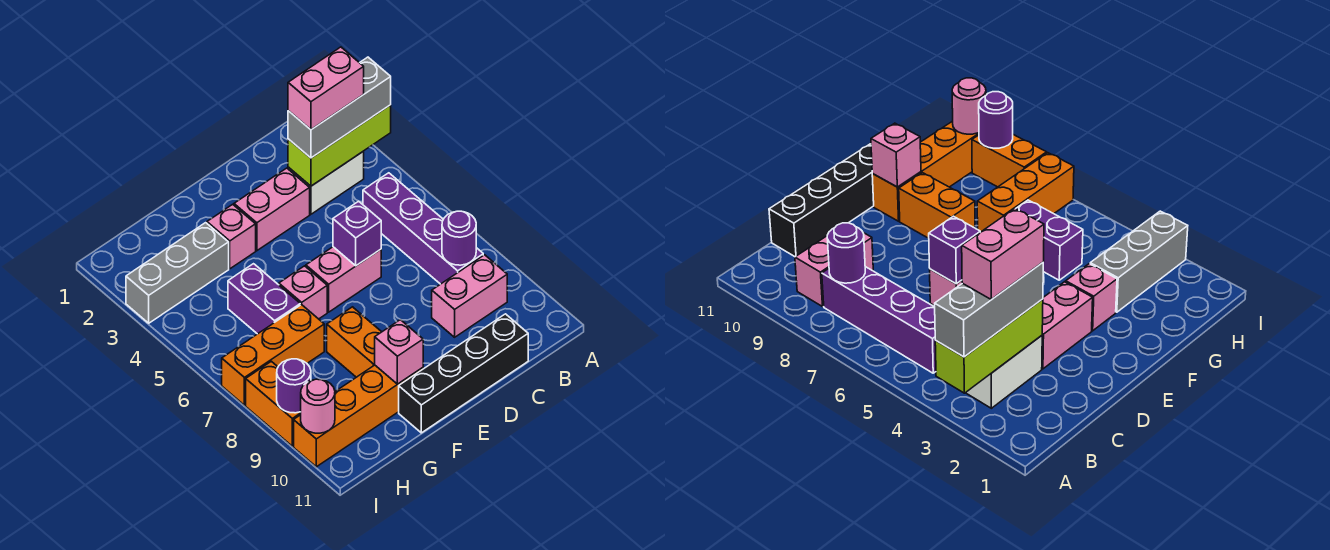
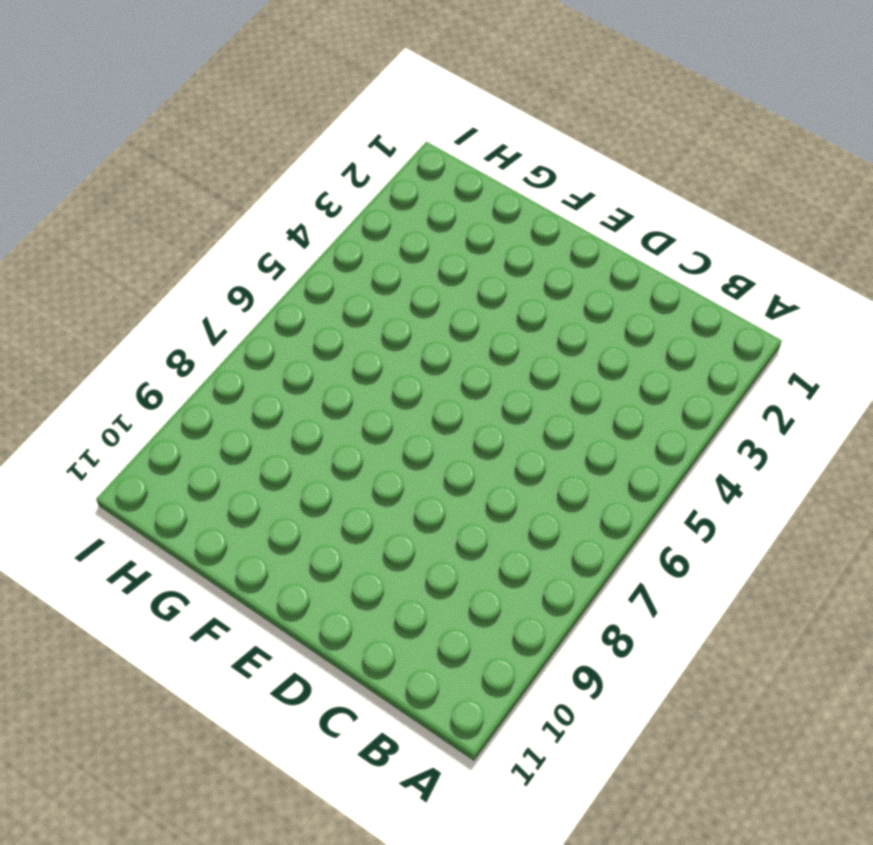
none -> white brick B3:C3 level 1
none -> purple brick B5:B8 level 1
none -> pink brick B9:C9 level 1

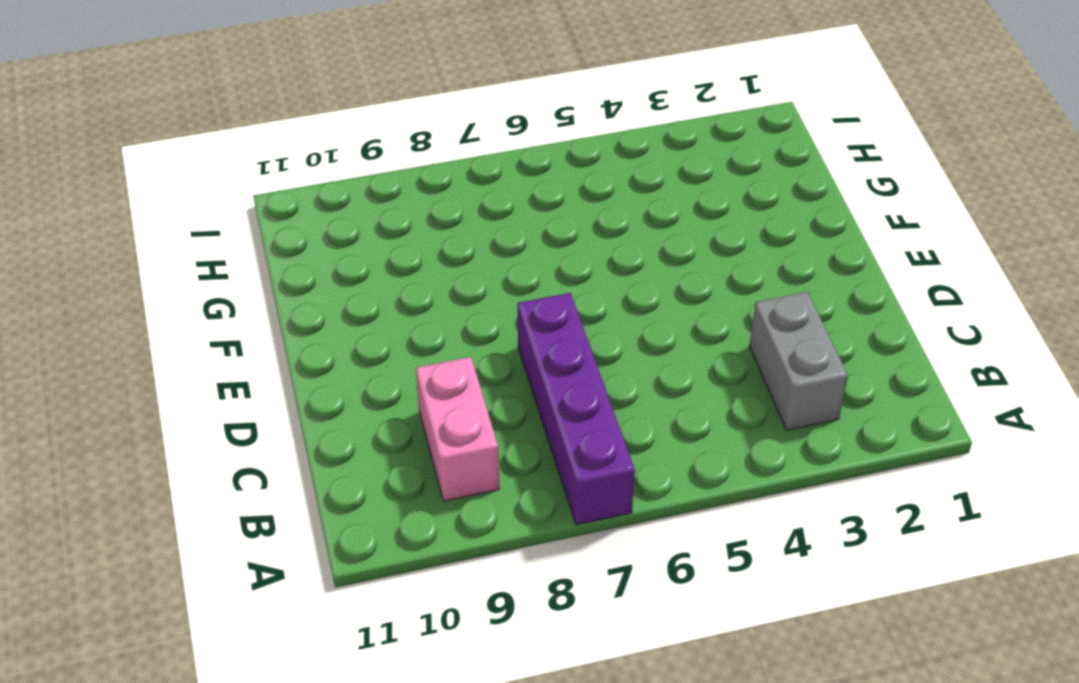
purple brick A7:D7 level 1 -> purple brick B5:B8 level 1
grey brick B3:C3 level 1 -> white brick B3:C3 level 1
none -> black brick C11:F11 level 1
none -> pink brick D3:E3 level 1
none -> pink brick D6:E6 level 1

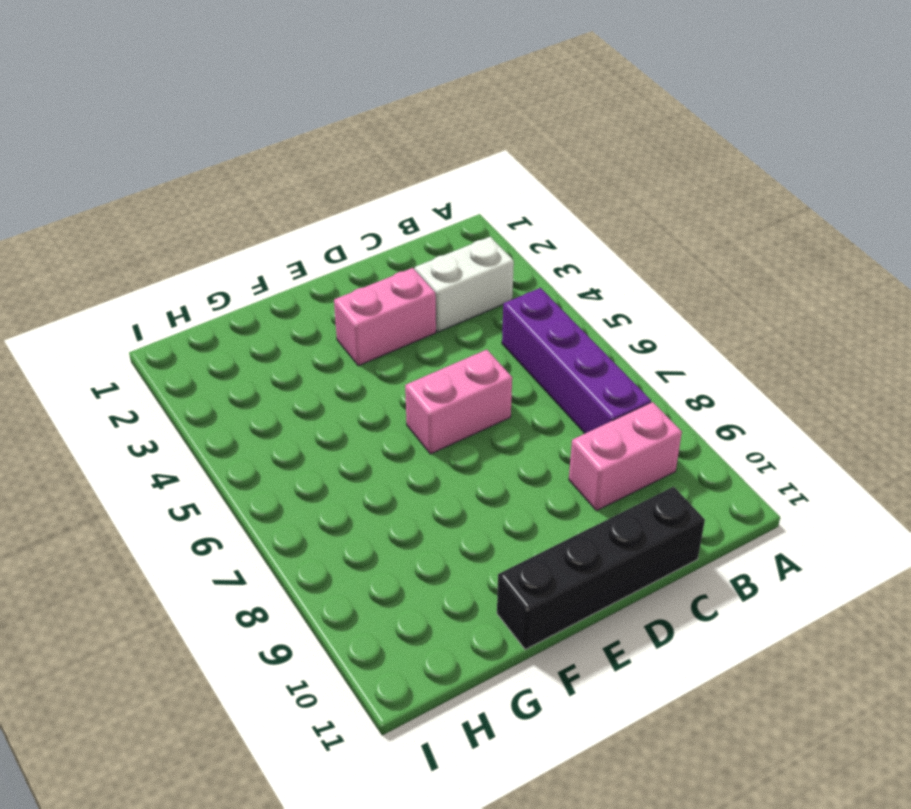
none -> pink brick F3 level 1
none -> pink brick F6 level 1
none -> orange brick F8:F9 level 1

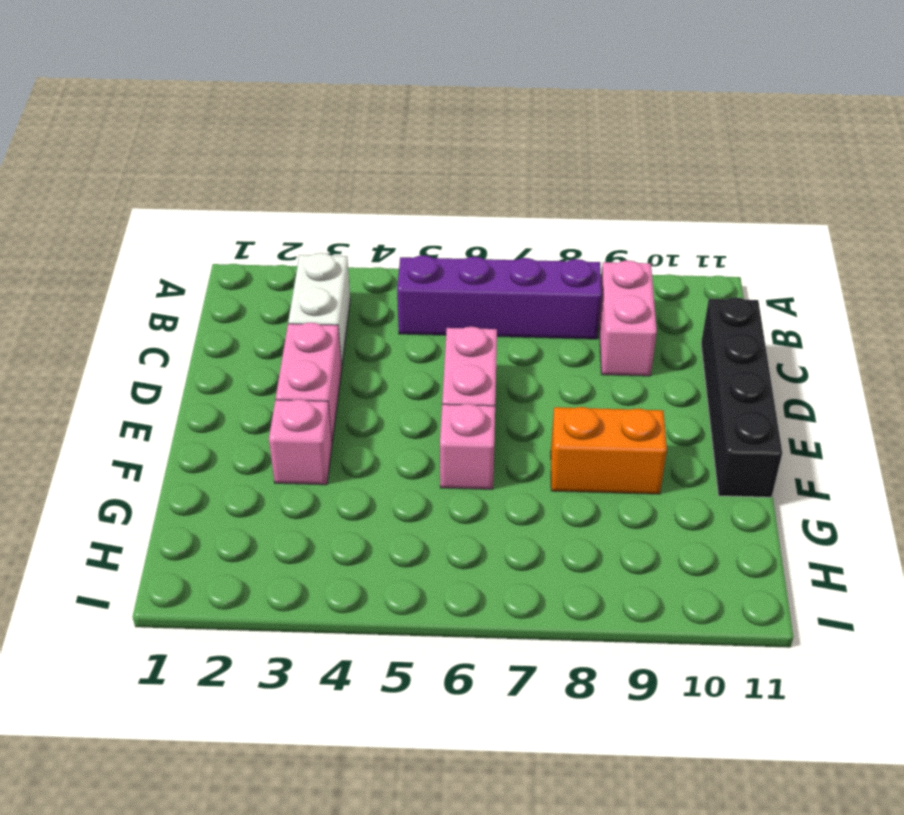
none -> orange brick F10:I10 level 1
none -> grey brick G3:I3 level 1
none -> purple brick G5:G6 level 1

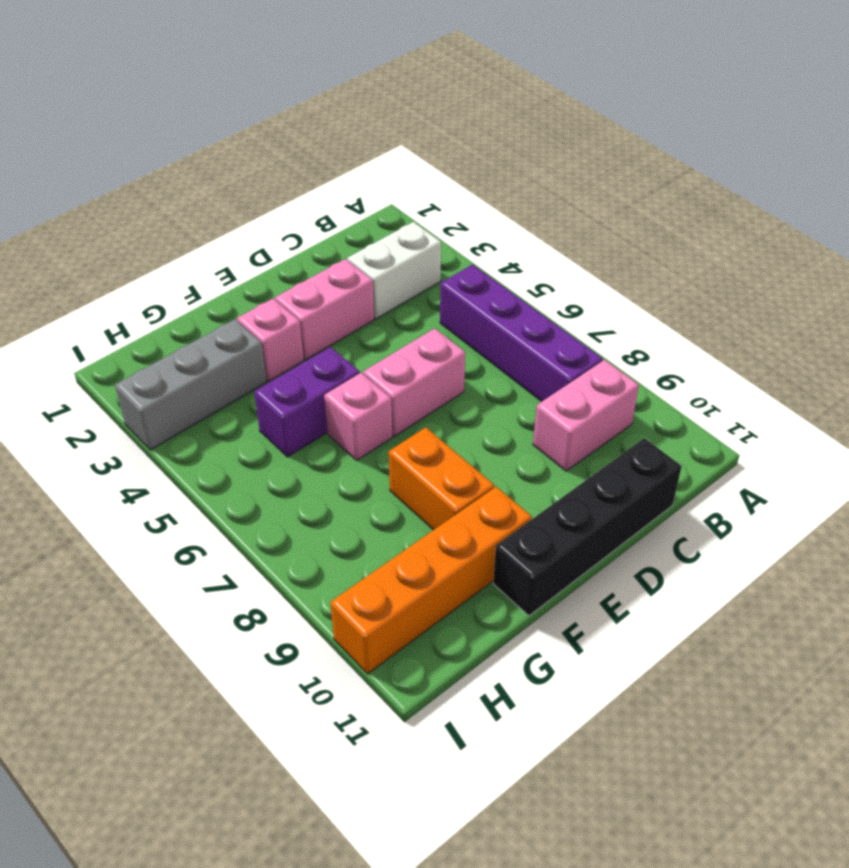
purple brick F5:G5 level 1 -> purple brick G5:G6 level 1
none -> orange brick G7:I7 level 1
none -> orange brick I8:I9 level 1
none -> lime brick A3:C3 level 2

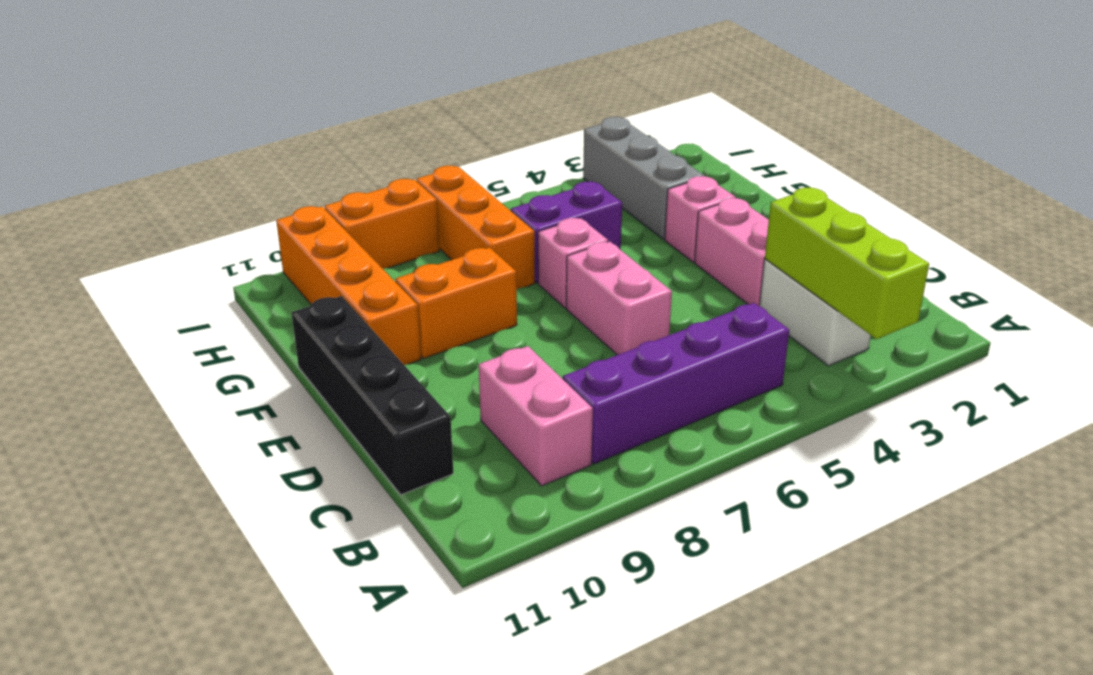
none -> purple round brick B8 level 2
none -> purple brick D6 level 2
none -> pink brick F10 level 2

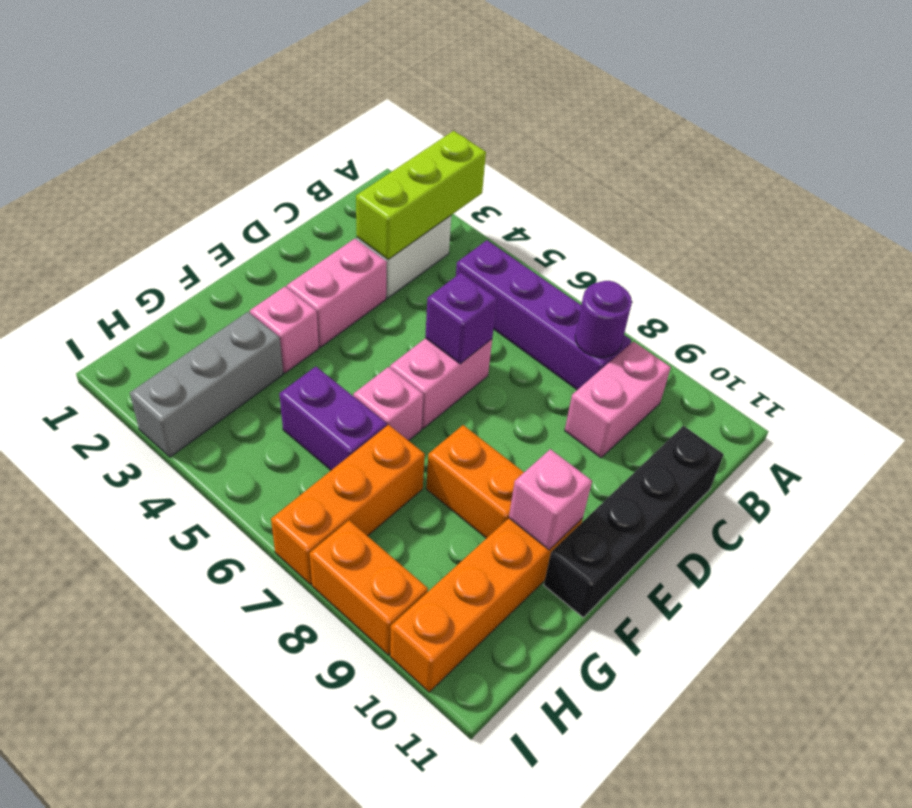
none -> purple round brick I9 level 2
none -> pink round brick I10 level 2
none -> grey brick A3:C3 level 3

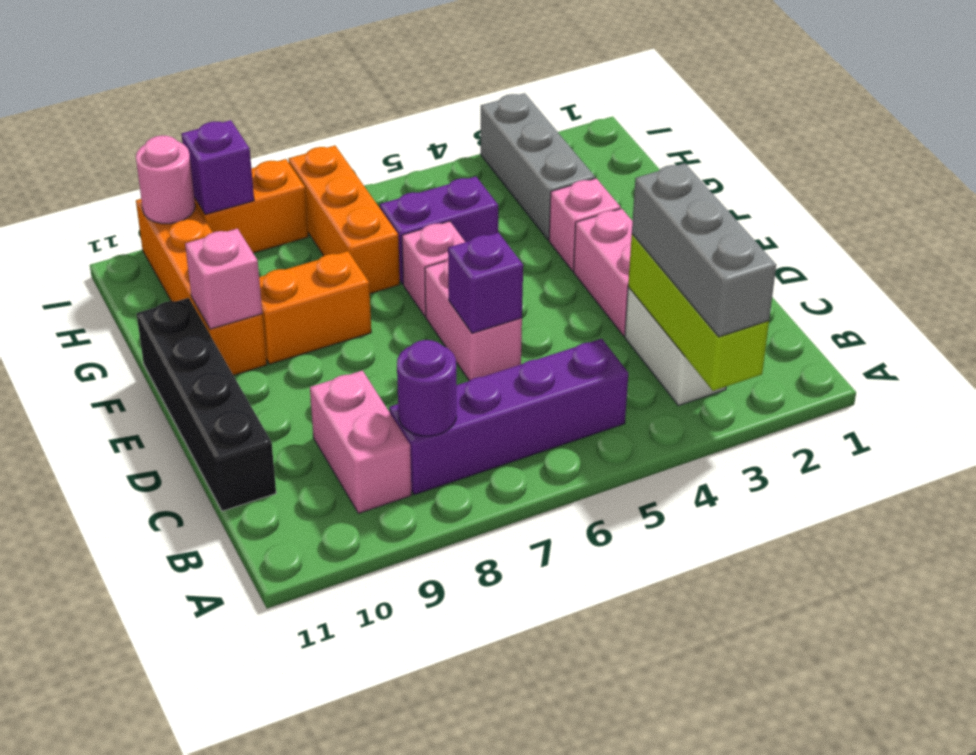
purple brick I9 level 2 -> purple round brick I9 level 2
none -> pink brick B3:C3 level 4

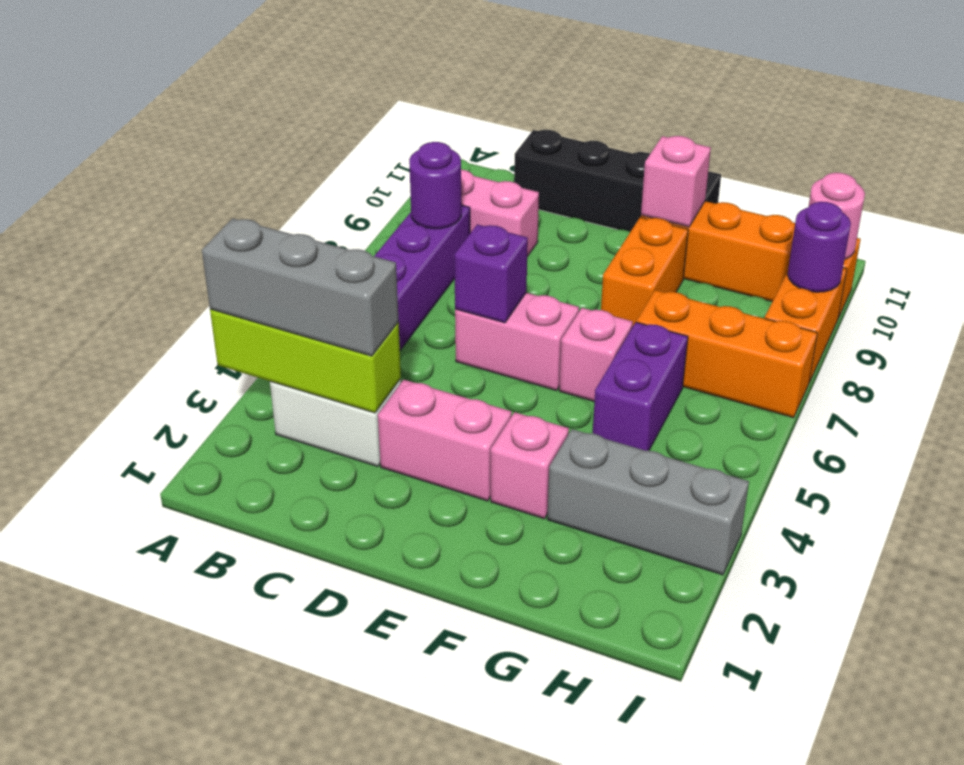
none -> pink brick B3:C3 level 4

